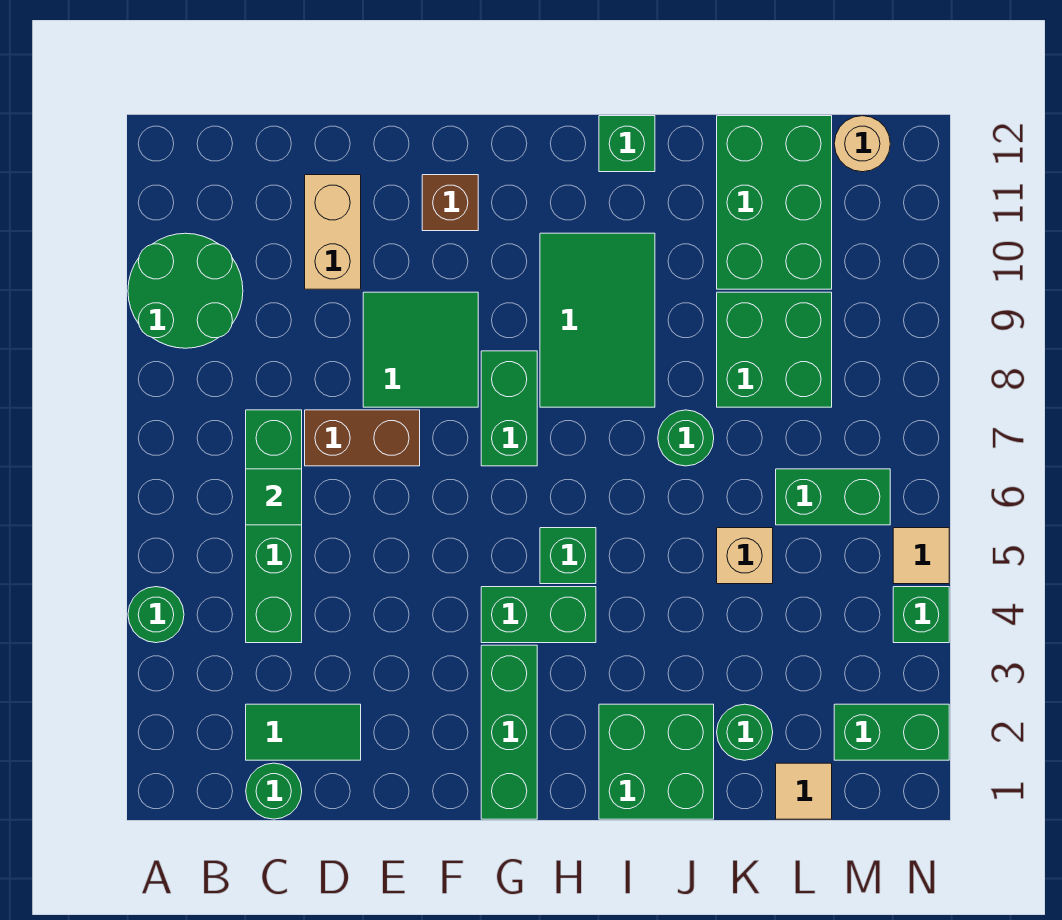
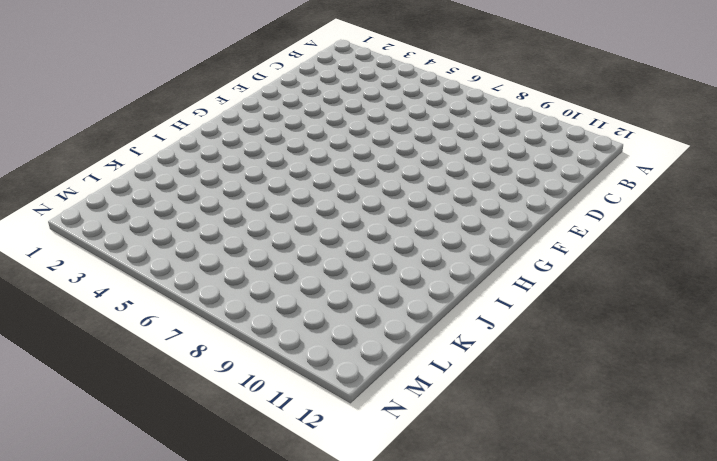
none -> green round brick A4 level 1
none -> green round brick A9:B10 level 1
none -> green round brick C1 level 1

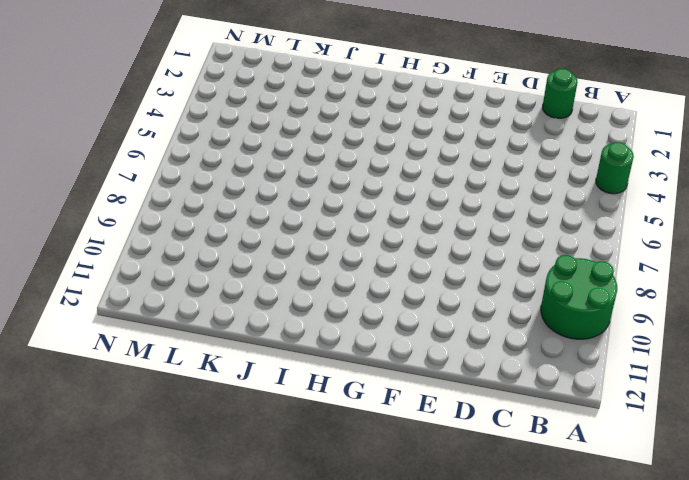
none -> green tile C2:D2 level 1
none -> green brick C4:C7 level 1
none -> brown brick D7:E7 level 1

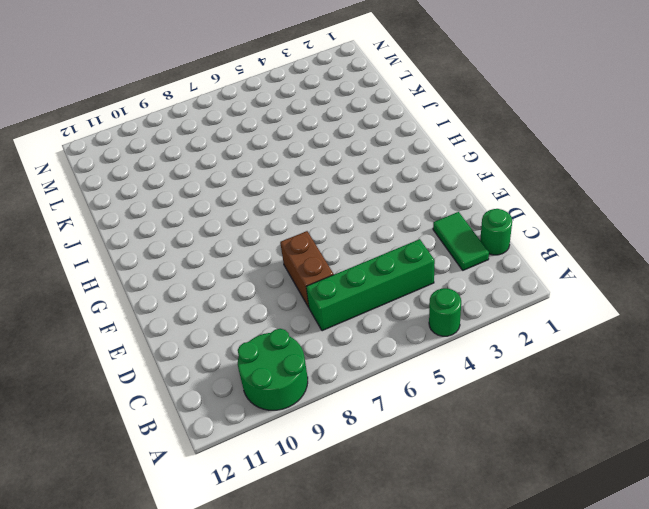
none -> tan brick D10:D11 level 1
none -> green tile E8:F9 level 1
none -> brown brick F11 level 1

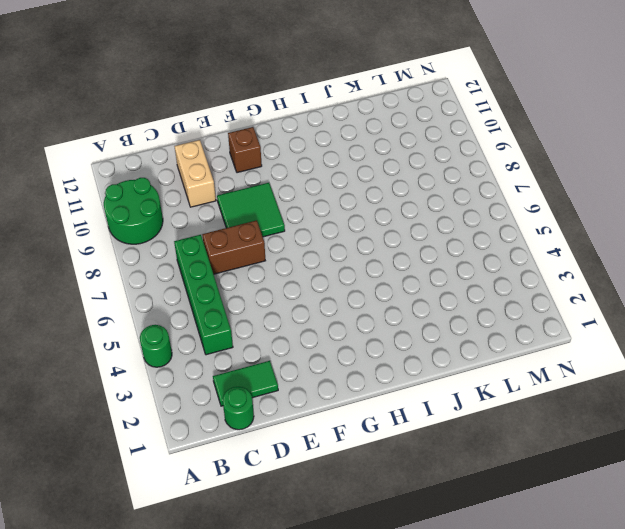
none -> green brick G1:G3 level 1
none -> green brick G4:H4 level 1
none -> green brick G7:G8 level 1

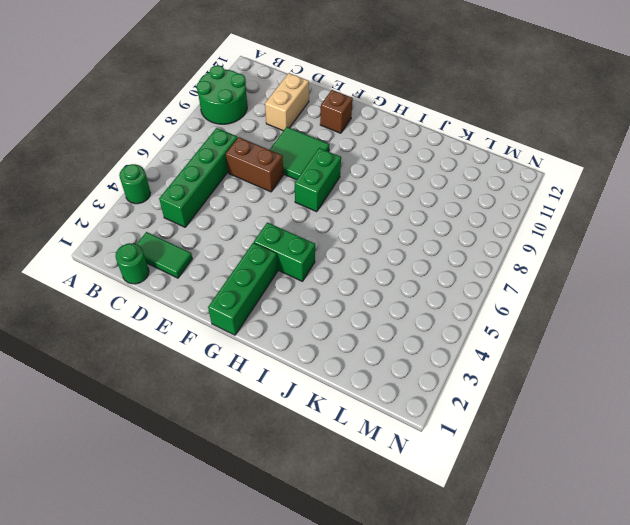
none -> green brick H5 level 1
none -> green tile H8:I10 level 1
none -> green brick I1:J2 level 1

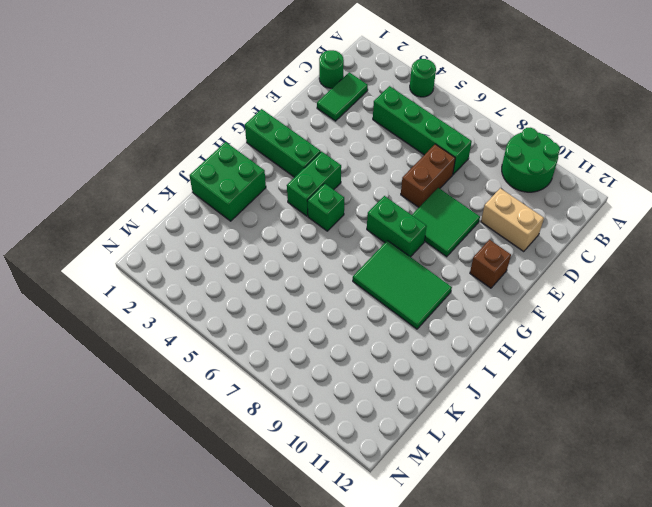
none -> green brick I12 level 1
none -> green round brick J7 level 1
none -> green round brick K2 level 1

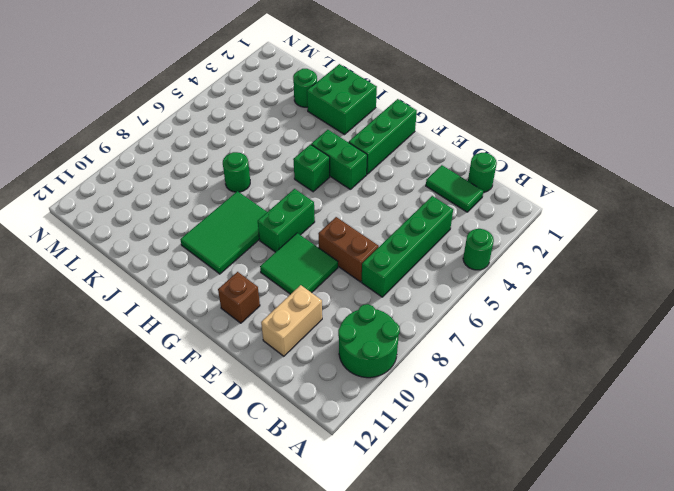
none -> green brick I12 level 1
none -> tan brick K5 level 1
none -> green brick K8:L9 level 1

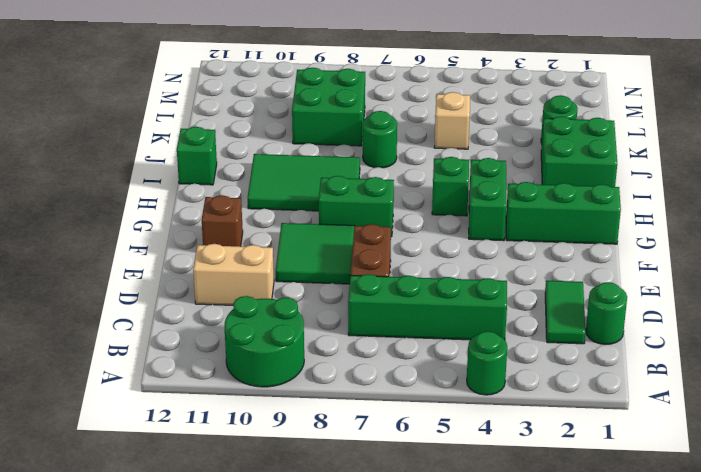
none -> green brick K10:L12 level 1
none -> tan tile L1 level 1
none -> green brick L6:M6 level 1

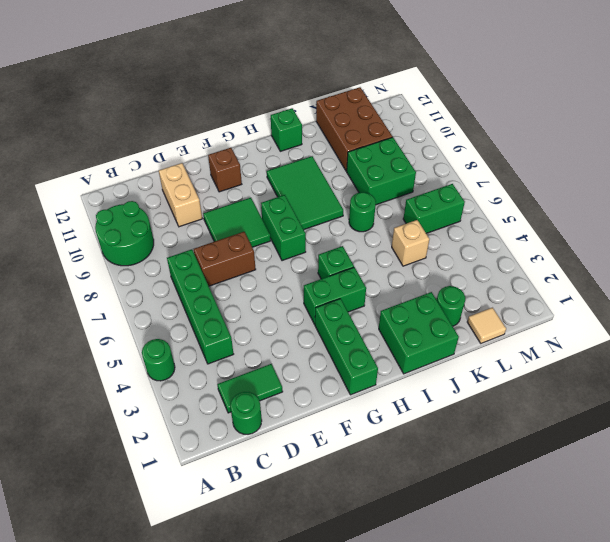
brown brick K10:L12 level 1 -> green brick K10:L12 level 1
none -> green brick M2:N2 level 1
none -> tan round brick M12 level 1
none -> green brick N4 level 1

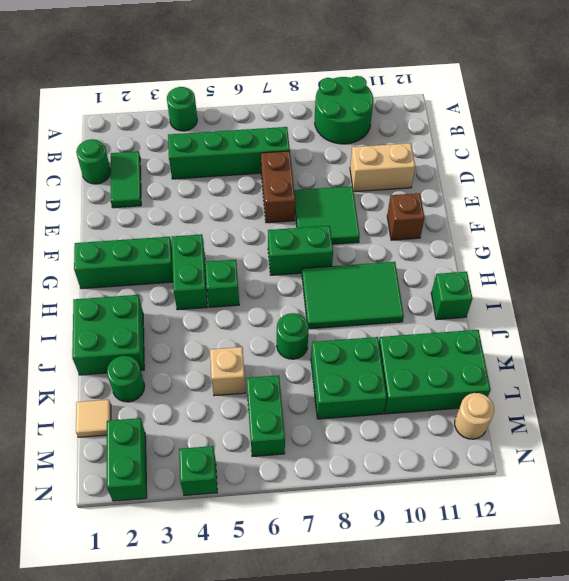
none -> tan tile N5 level 1
none -> green tile C6 level 2

